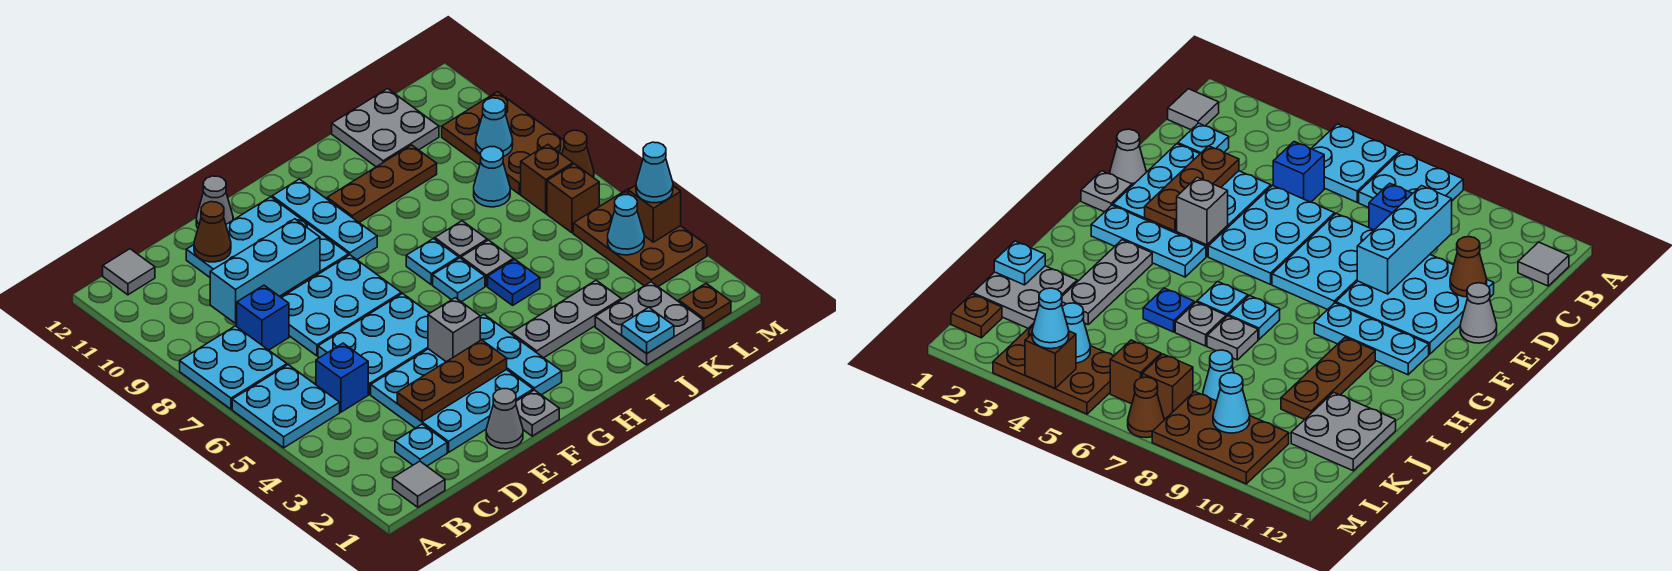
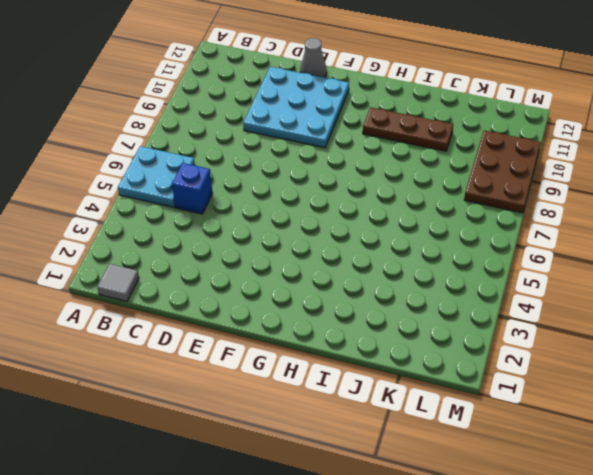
none -> cyan plate A7:B8 level 1
none -> grey tile B12 level 1
none -> cyan plate C2 level 1
none -> blue brick C8 level 1

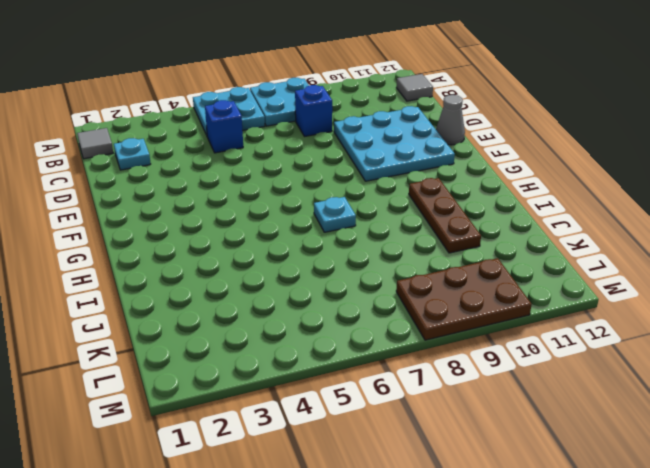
none -> cyan plate D2:F4 level 1
none -> cyan plate D5:F6 level 1
none -> cyan plate D7:F8 level 1
none -> grey cone E1 level 1

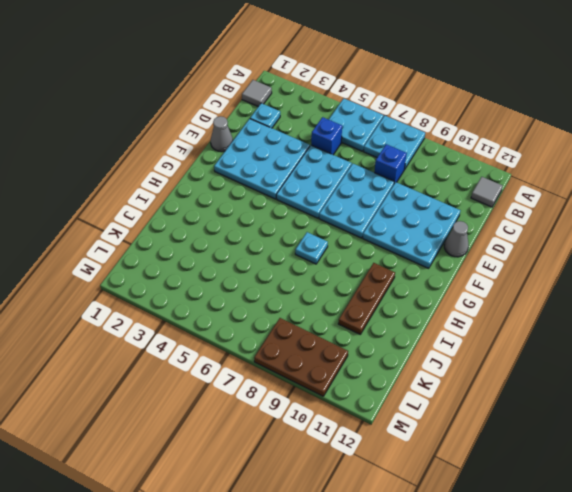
none -> grey plate F1 level 1
none -> cyan plate G2:G4 level 1
none -> cyan plate G9:G11 level 1
none -> grey plate H3:J3 level 1

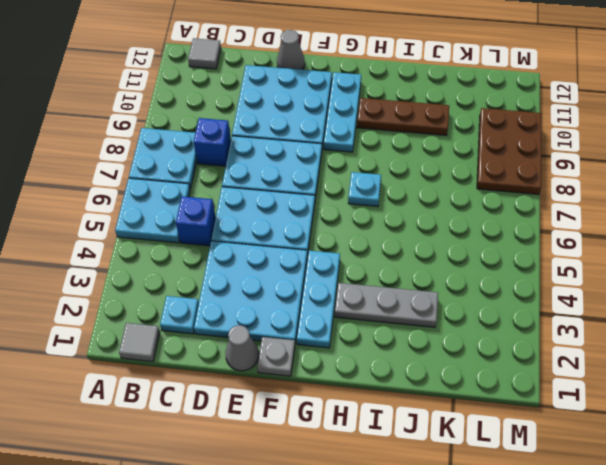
none -> cyan plate H6 level 1
none -> blue plate I5 level 1
none -> grey plate I6 level 1
none -> grey plate I7 level 1

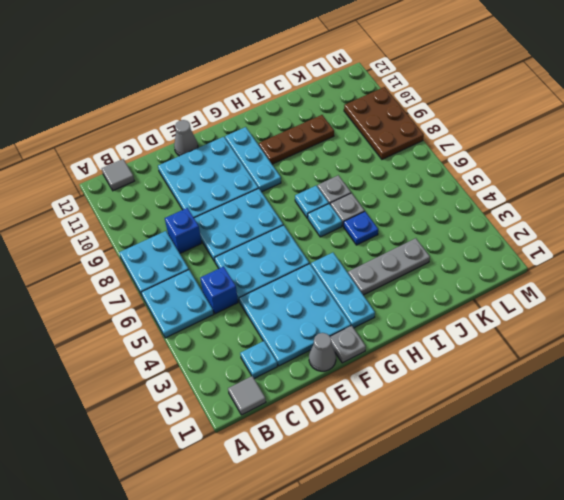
none -> grey plate J1:K2 level 1
none -> grey plate J11:K12 level 1
none -> cyan cone K8 level 1
none -> brown plate L1 level 1

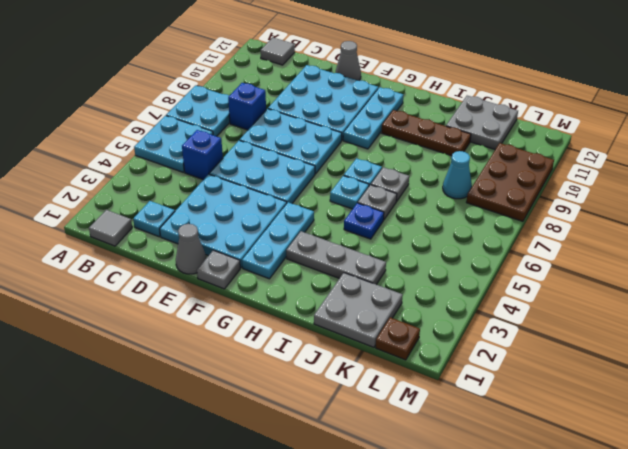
none -> brown plate L3:M5 level 1
none -> brown brick L6 level 1
none -> brown brick L7 level 1
none -> brown cone M7 level 1

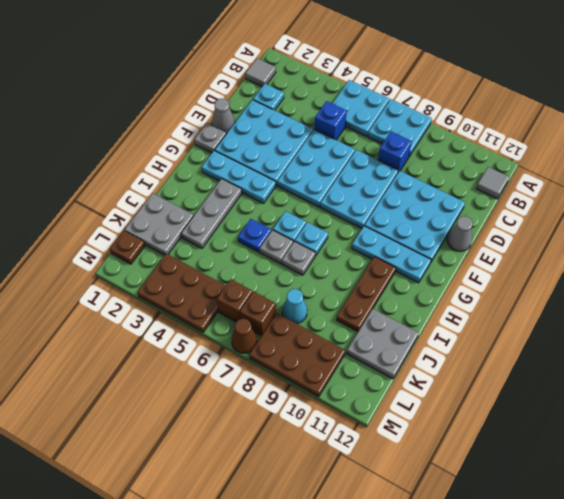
none -> cyan brick C9:E9 level 2
none -> brown plate D3:F3 level 2
none -> brown cone D11 level 2
none -> grey brick F4 level 2

